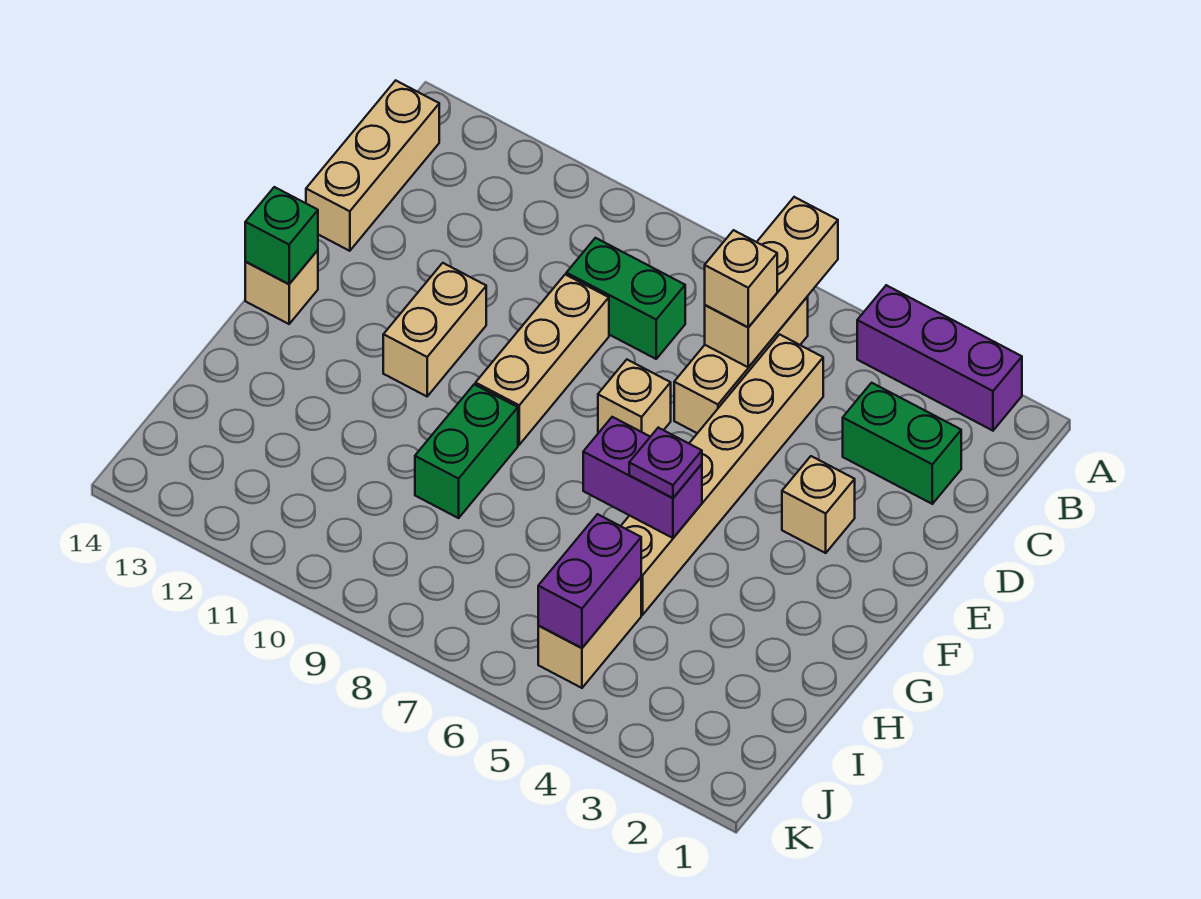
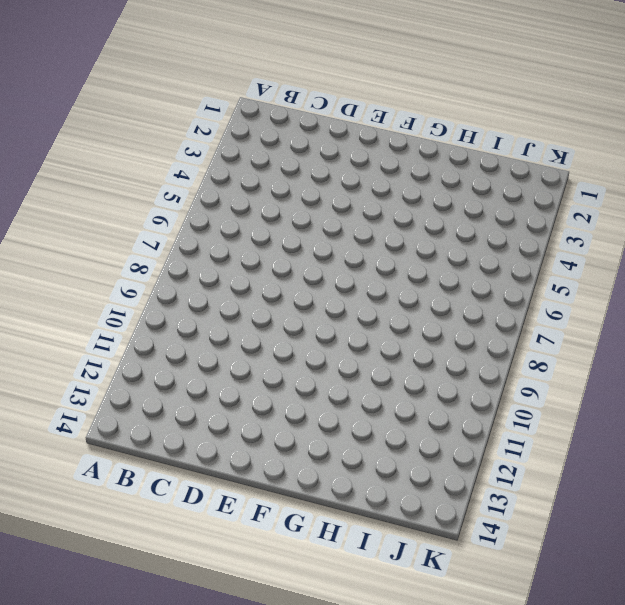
none -> purple brick A2:A4 level 1
none -> tan brick B6:D6 level 1
none -> tan brick B14:D14 level 1

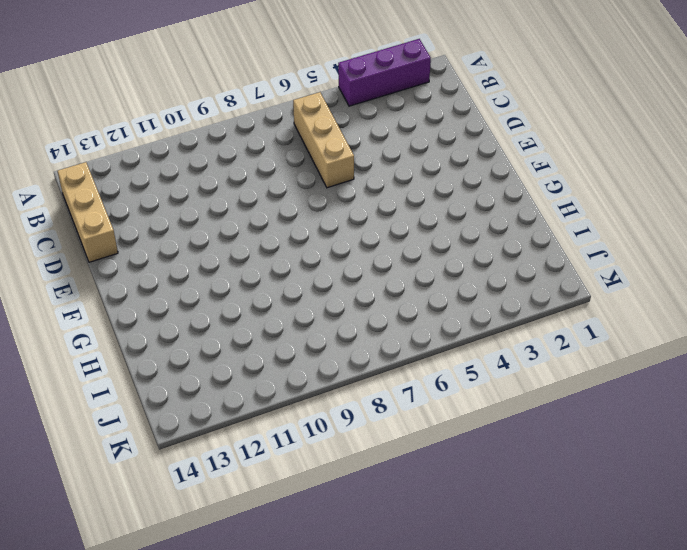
none -> green brick C2:C3 level 1
none -> tan brick C5:H5 level 1
none -> green brick C8:C9 level 1

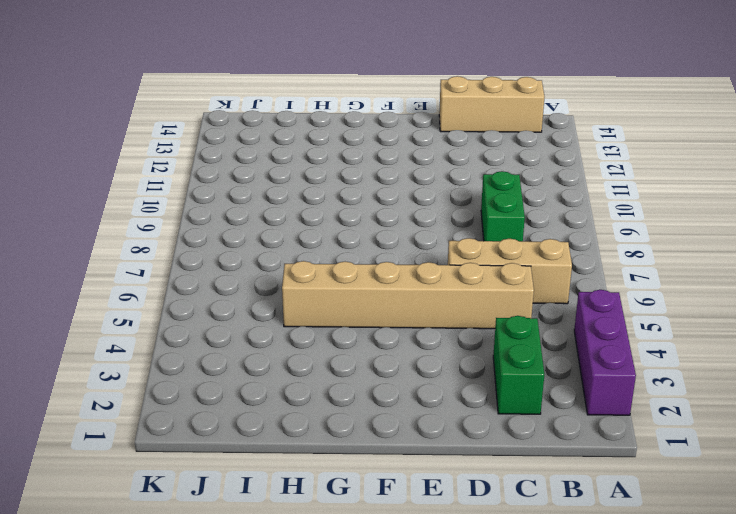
none -> tan brick D9:F9 level 1
none -> tan brick E3 level 1
none -> tan brick E7 level 1

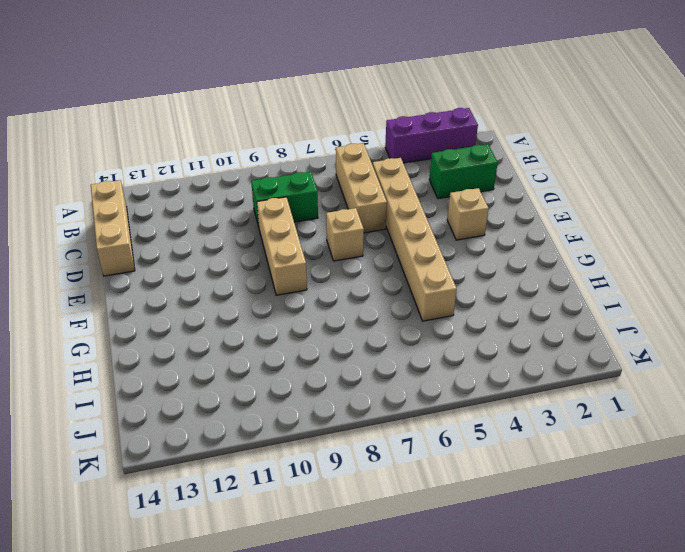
none -> tan brick E11:F11 level 1
none -> tan brick F14 level 1
none -> green brick G9:H9 level 1

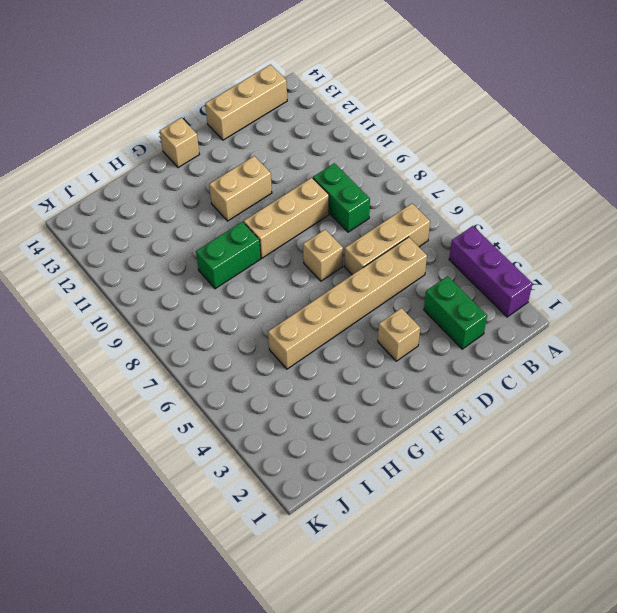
none -> tan brick I5:J5 level 1
none -> tan brick A6:C6 level 2
none -> green brick F14 level 2

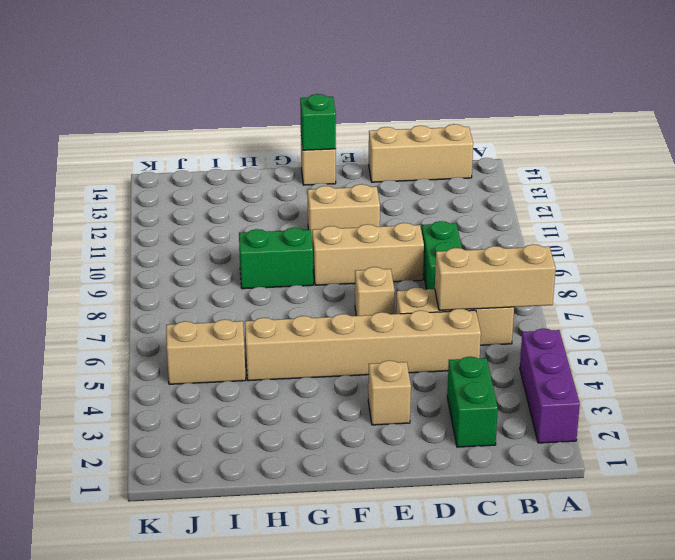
none -> purple brick G5:G6 level 2
none -> purple brick I5:J5 level 2
none -> tan brick C6 level 3

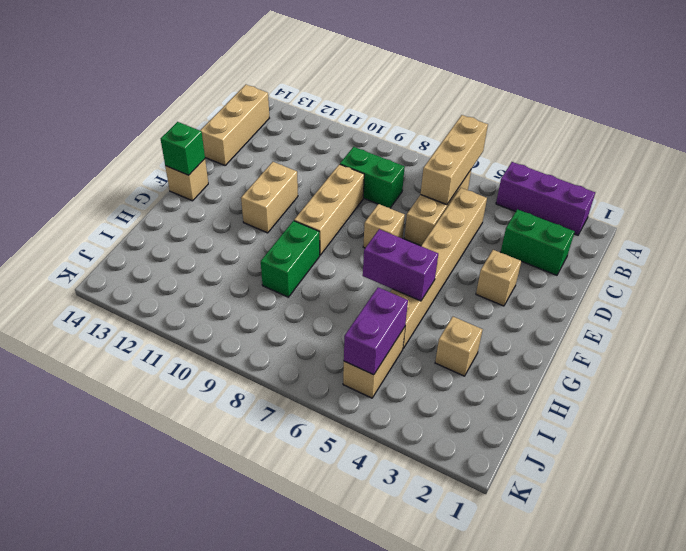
tan brick H3 level 1 -> tan brick C6 level 3
none -> purple plate G5 level 3

